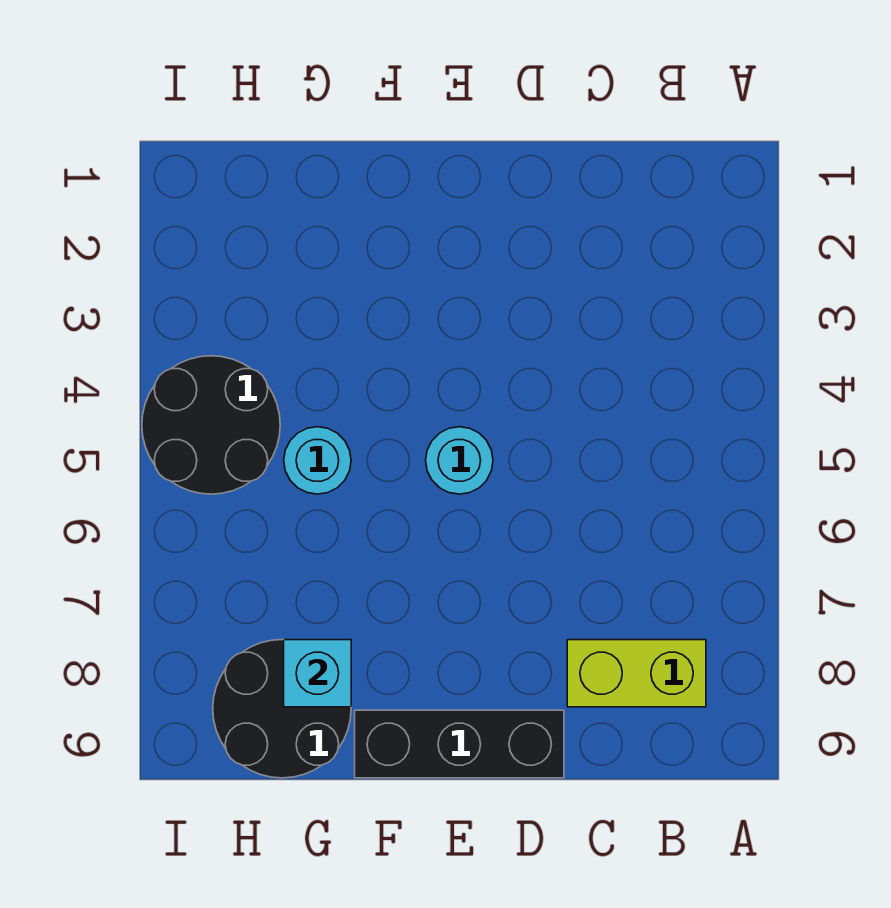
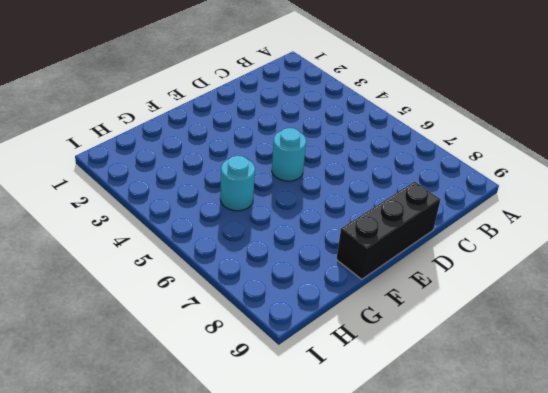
none -> lime brick B8:C8 level 1
none -> black round brick G8:H9 level 1

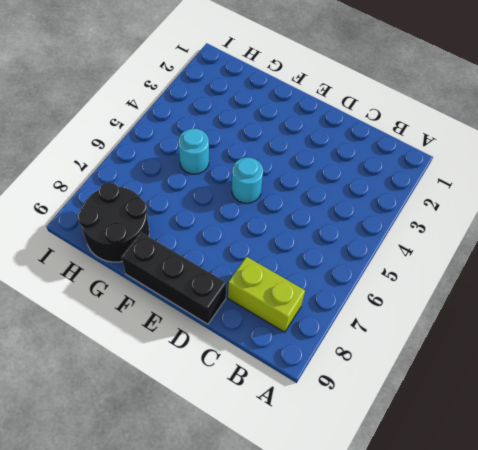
none -> black round brick H4:I5 level 1
none -> cyan brick G8 level 2

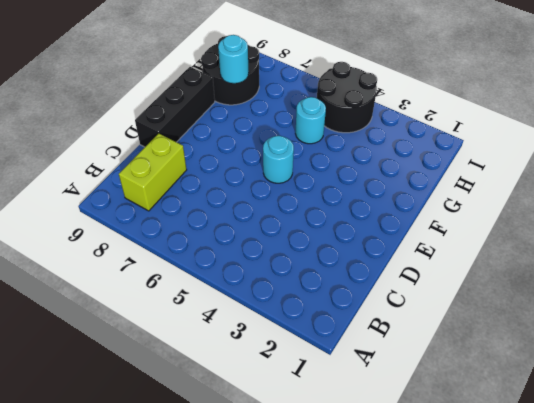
cyan round brick G8 level 2 -> cyan brick G8 level 2

